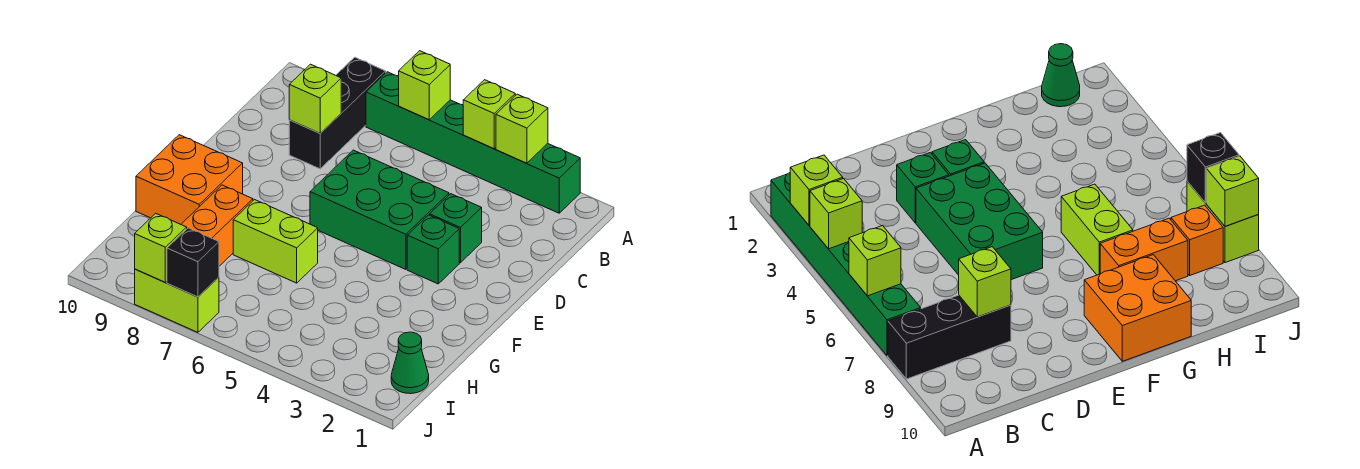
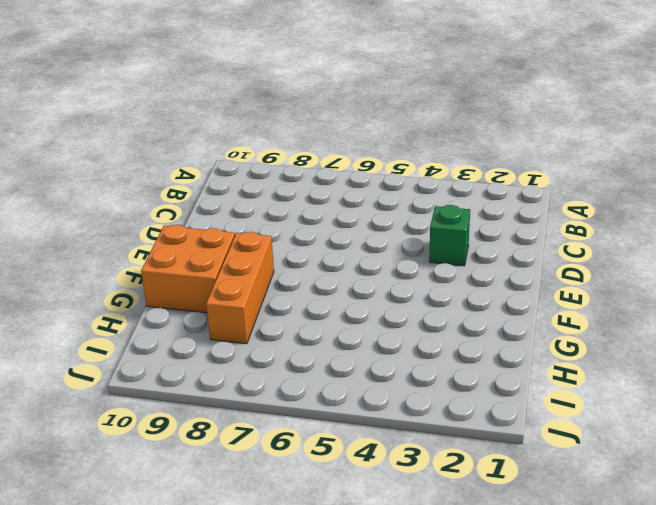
orange brick F8:H8 level 1 -> orange brick G8:H8 level 1
none -> green brick A2:A7 level 1
none -> black brick A8:C8 level 1
none -> green brick D4:E6 level 1

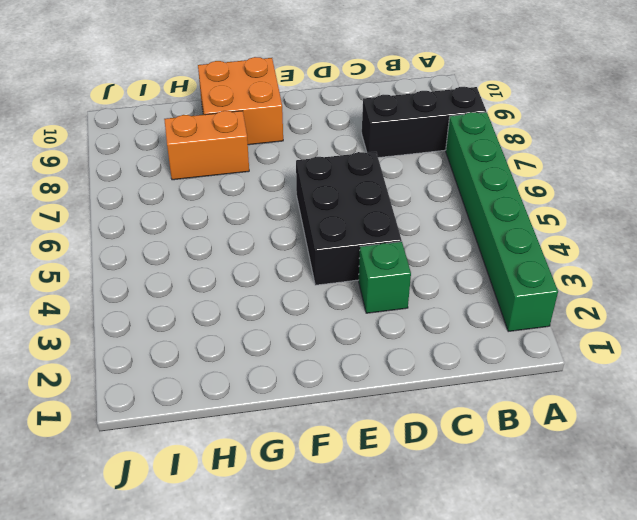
black brick D4:E6 level 1 -> green brick D4:E6 level 1
none -> green brick E3 level 1
none -> lime brick G6:G7 level 1
none -> green cone I1 level 1

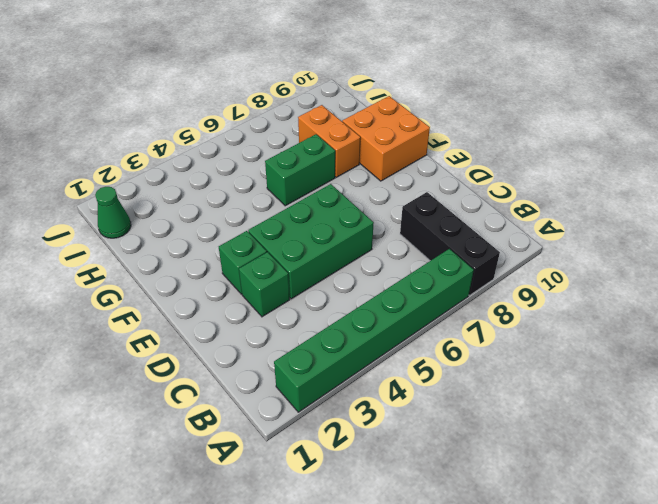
green brick G6:G7 level 1 -> lime brick G6:G7 level 1
none -> orange brick I8 level 1
none -> lime brick J7:J8 level 1
none -> lime brick A3 level 2

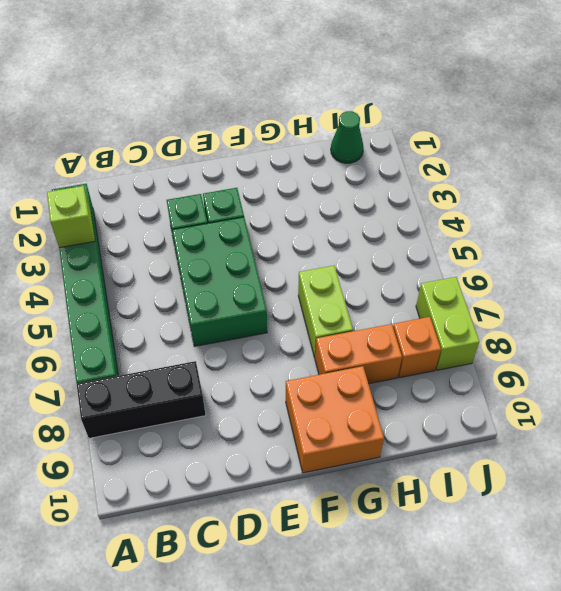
none -> lime brick A4 level 2
none -> lime brick A6 level 2
none -> lime brick C8 level 2

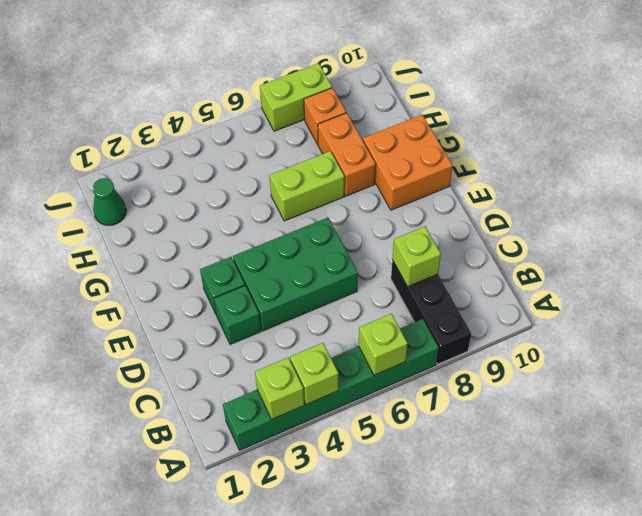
none -> black brick J7 level 2
none -> lime brick J8 level 2

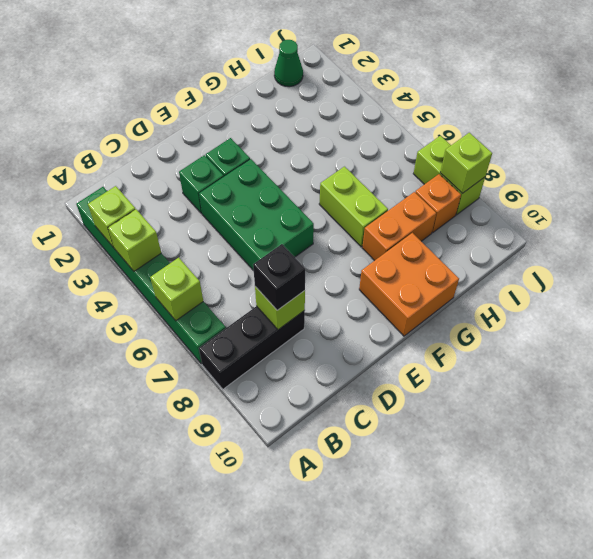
black brick C8 level 3 -> black brick J7 level 2

